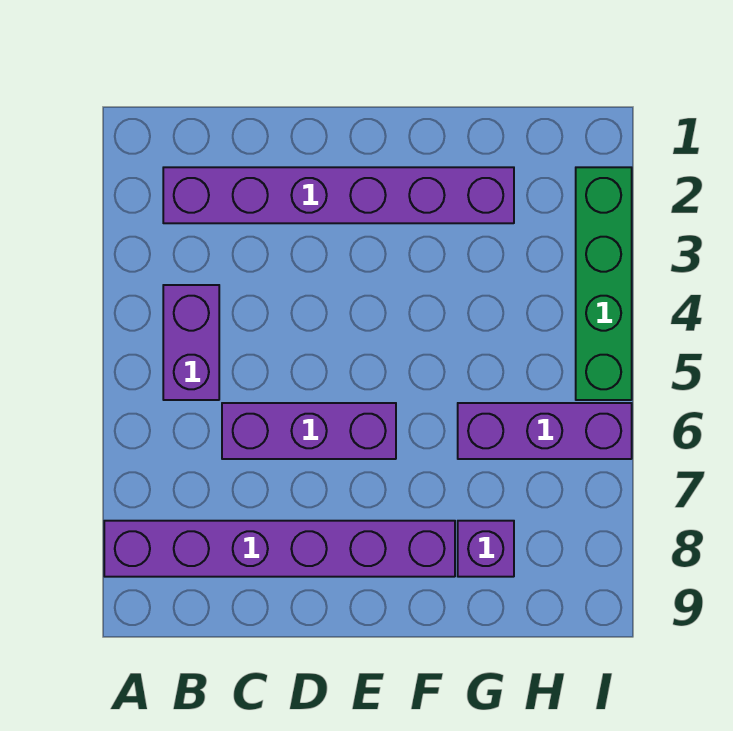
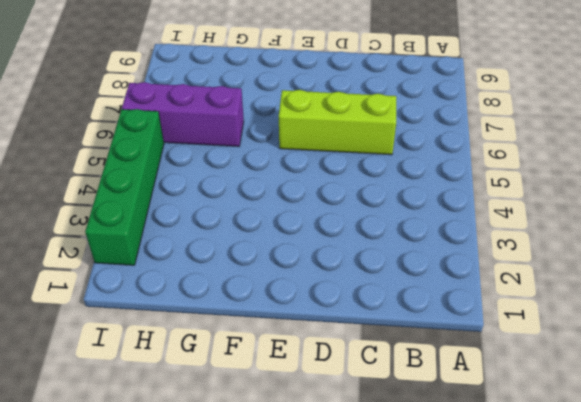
lime brick C6:E6 level 1 -> purple brick C6:E6 level 1
none -> purple brick A8:F8 level 1
none -> purple brick B2:G2 level 1

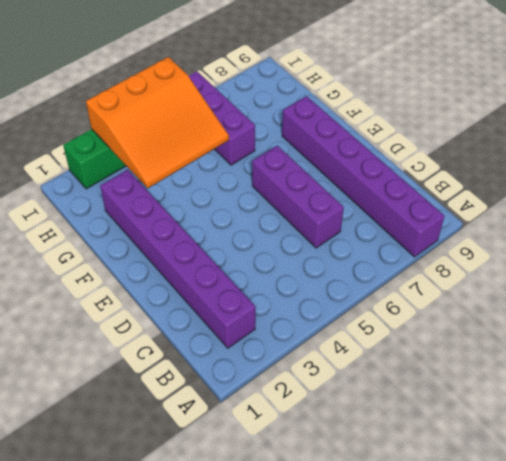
orange slope G3:I5 level 2 top I -> none
none -> purple brick B4:B5 level 1
none -> purple brick G8 level 1

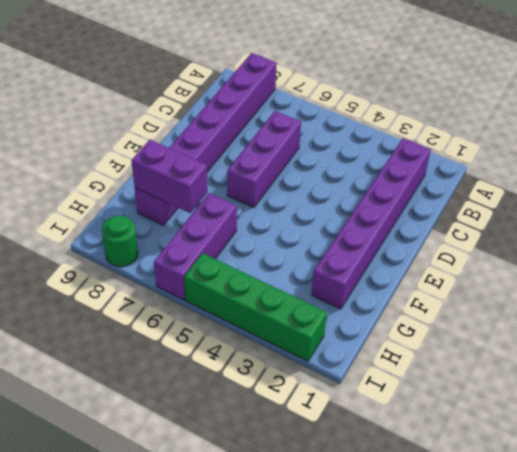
purple brick G7:G8 level 2 -> purple brick B4:B5 level 1
green round brick I8 level 1 -> none

